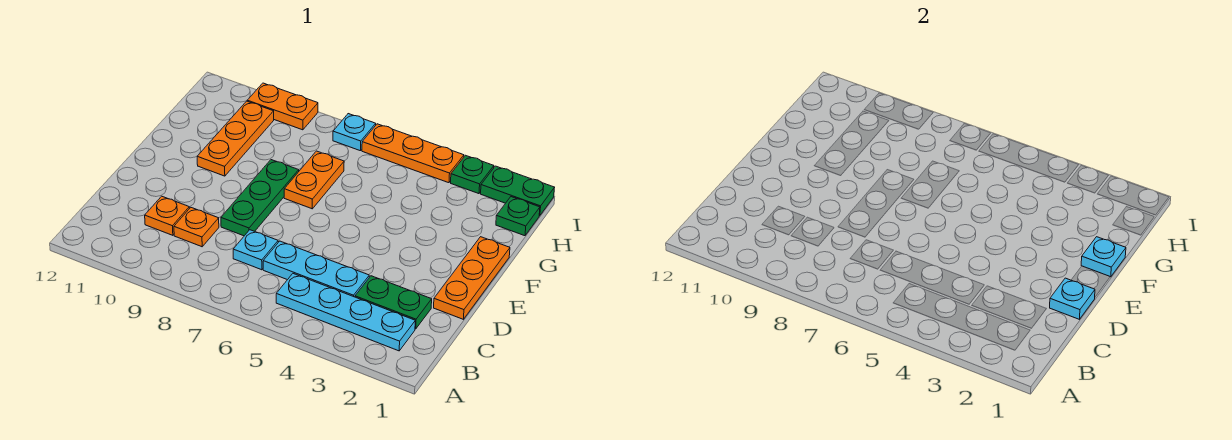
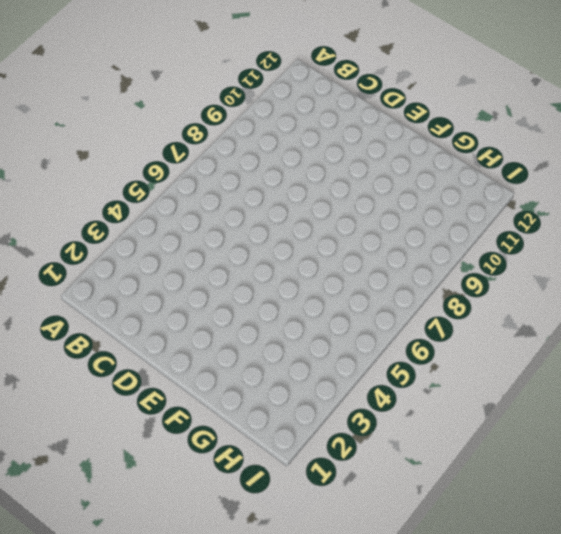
none -> cyan plate B2:B5 level 1
none -> green plate C2:C3 level 1
none -> cyan plate C4:C6 level 1

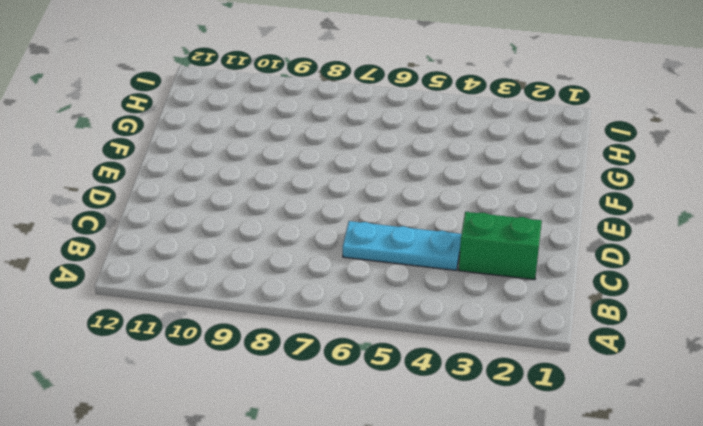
green brick C2:C3 level 1 -> green plate C2:C3 level 1
none -> cyan plate B2:B5 level 1
none -> cyan plate C7 level 1
none -> orange plate C9 level 1

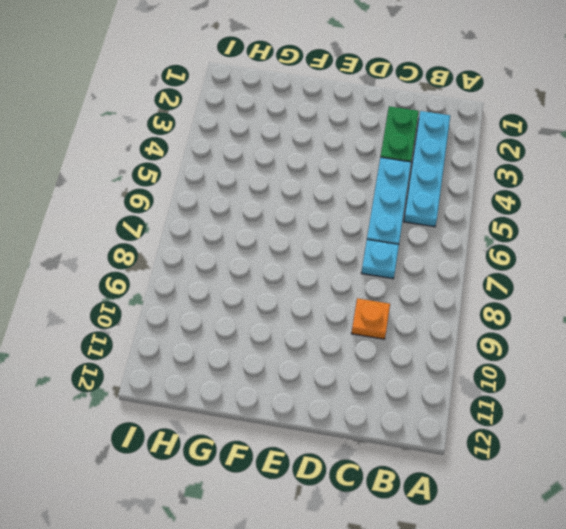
none -> orange plate C10 level 1
none -> orange plate D1:F1 level 1
none -> green plate D8:F8 level 1

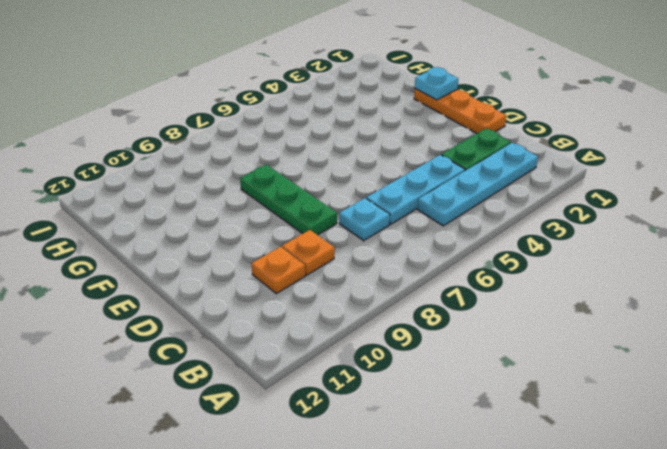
none -> orange plate F7:G7 level 1
none -> orange plate F10:H10 level 1
none -> green plate H1 level 1

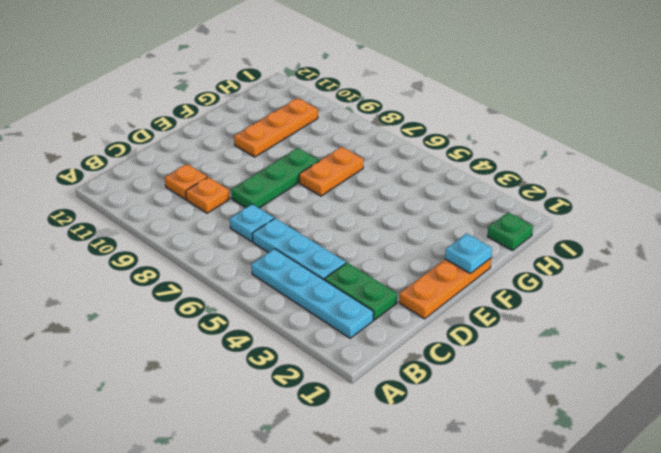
none -> green plate I1:I2 level 1
none -> green plate I3 level 1
none -> orange plate I4:I6 level 1

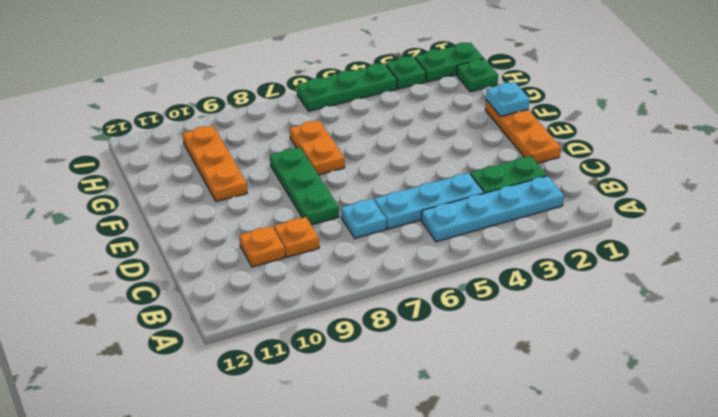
green plate I4:I6 level 1 -> orange plate I4:I6 level 1
none -> cyan plate I7 level 1
none -> orange plate I9:I10 level 1
none -> cyan plate D1 level 2

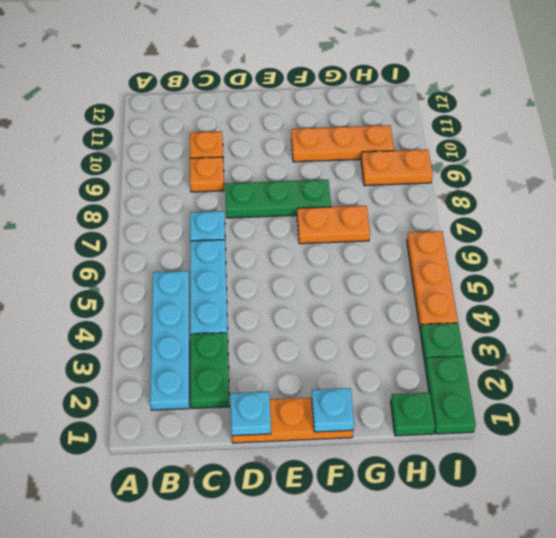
orange plate H9:I9 level 1 -> orange plate I9:I10 level 1
none -> cyan plate I7 level 1

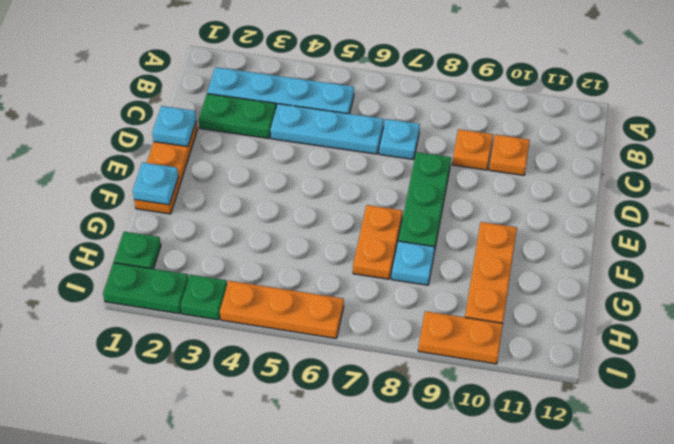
cyan plate G8 level 1 -> cyan plate I7 level 1

